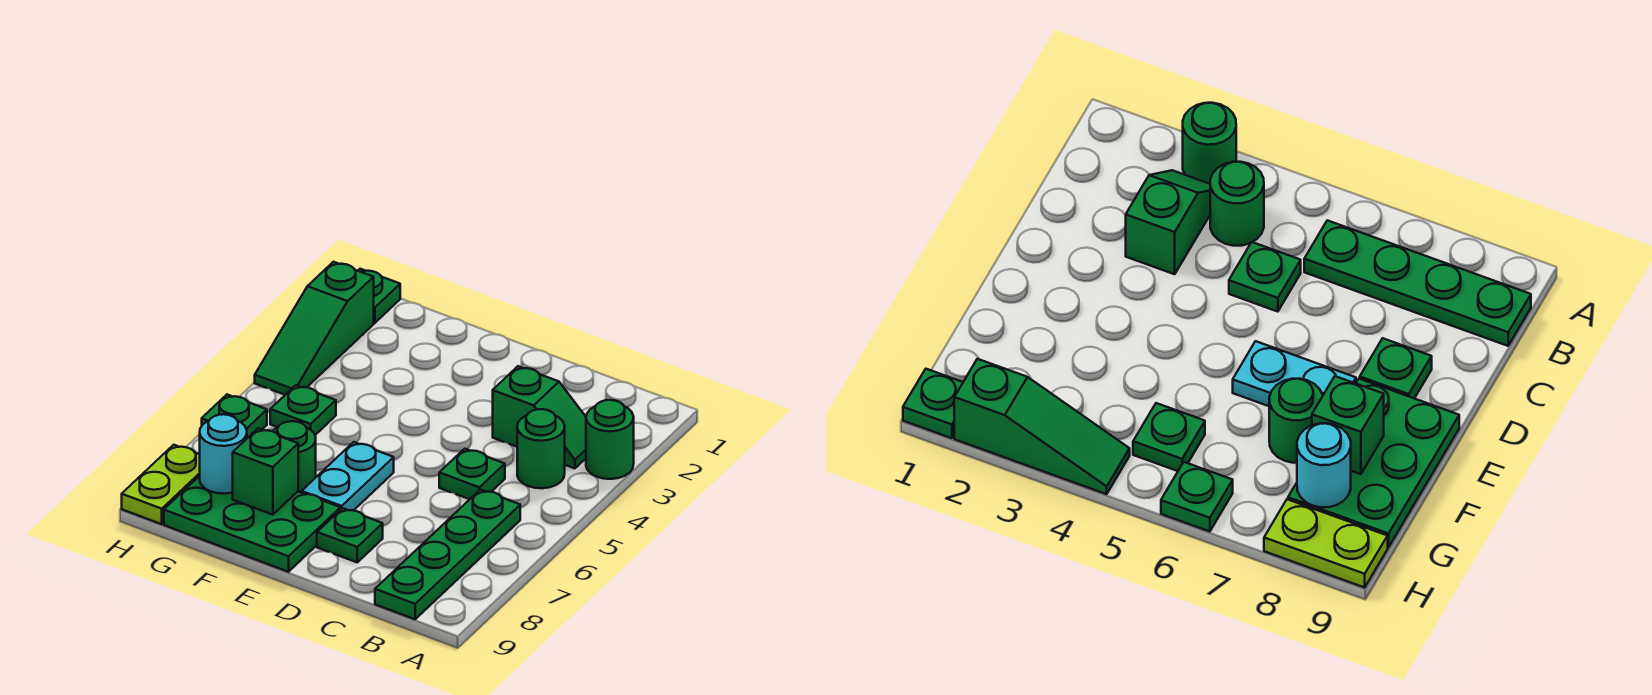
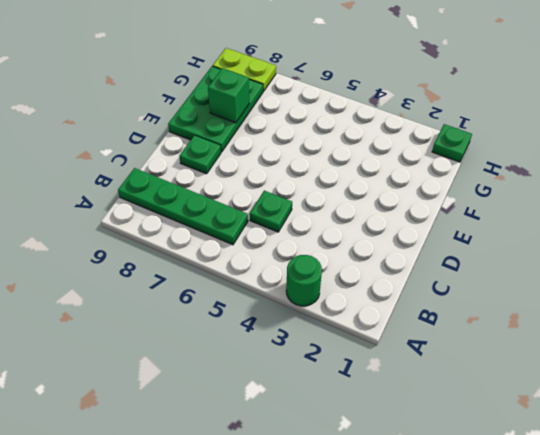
none -> green slope B3:C3 level 1 top C
none -> green round brick B4 level 1
none -> cyan plate E6:E7 level 1

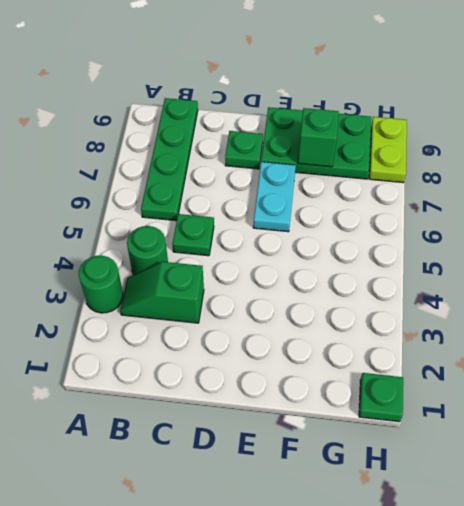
none -> green round brick F7 level 1
none -> green plate G5 level 1
none -> green slope H2:H4 level 1 top 2

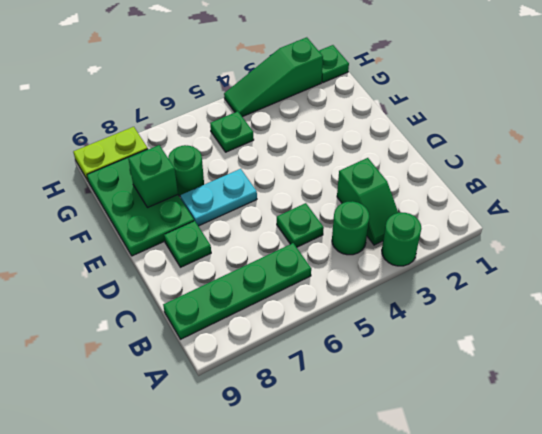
none -> green plate H6 level 1
none -> cyan round brick G8 level 2

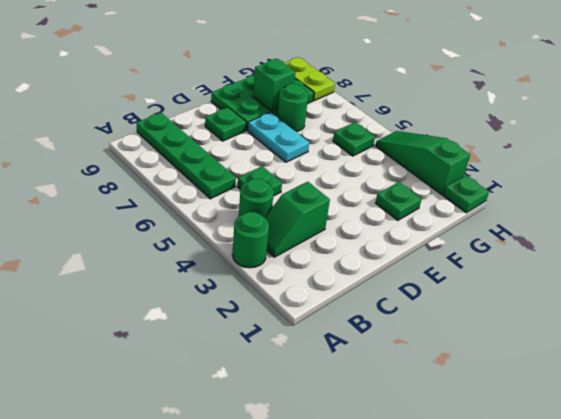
green plate F2 level 1 -> green plate H6 level 1
none -> cyan round brick G8 level 2

